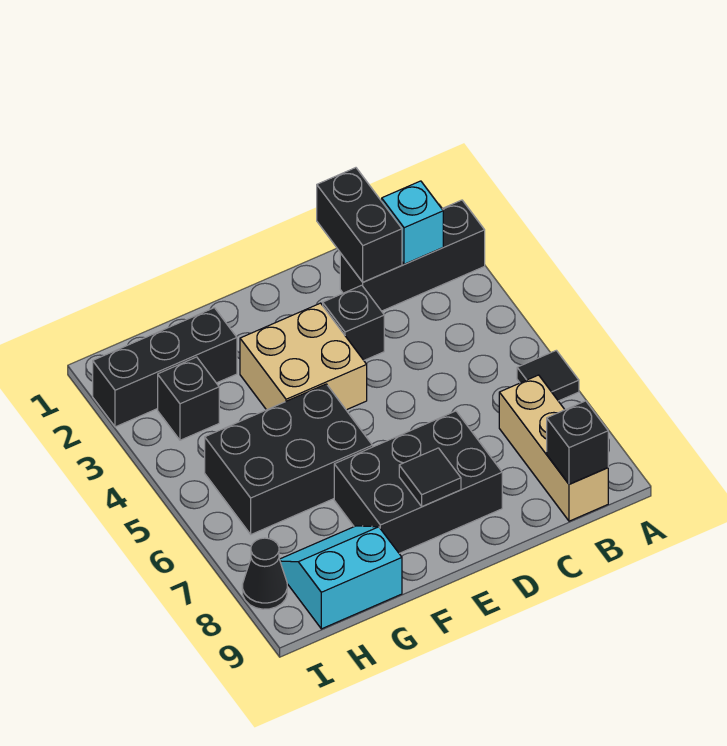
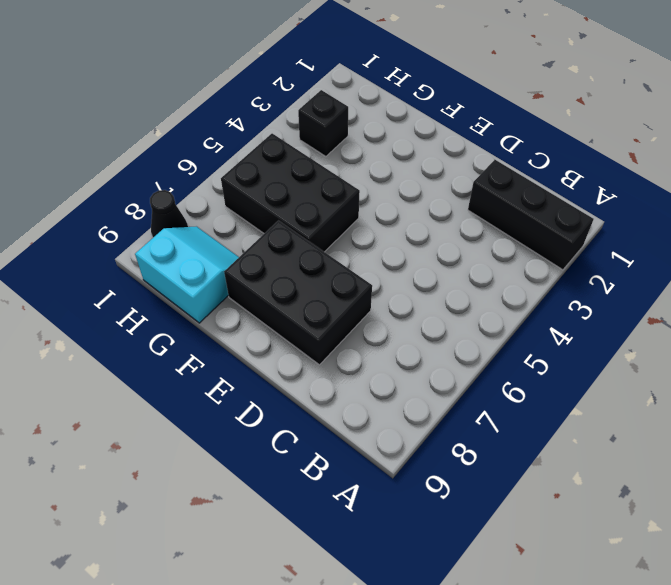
none -> black tile A6 level 1
none -> tan brick B7:B9 level 1
none -> black brick D3 level 1

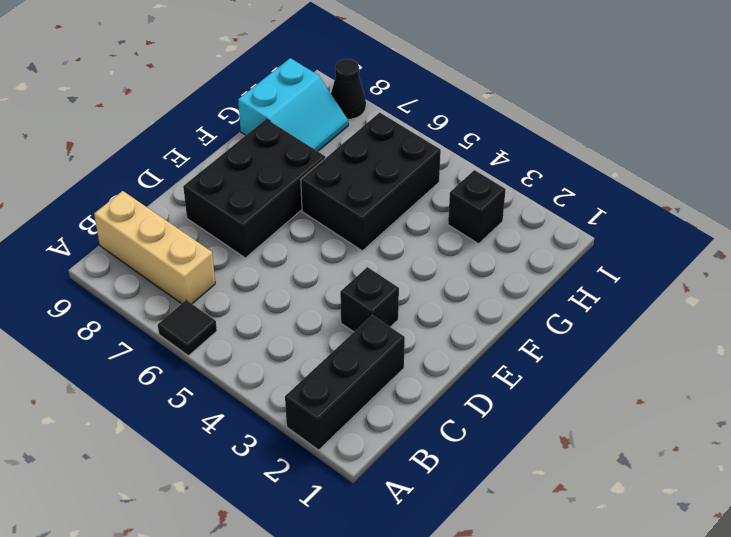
none -> tan brick E3:F4 level 1
none -> black brick G2:I2 level 1
none -> cyan brick B2 level 2

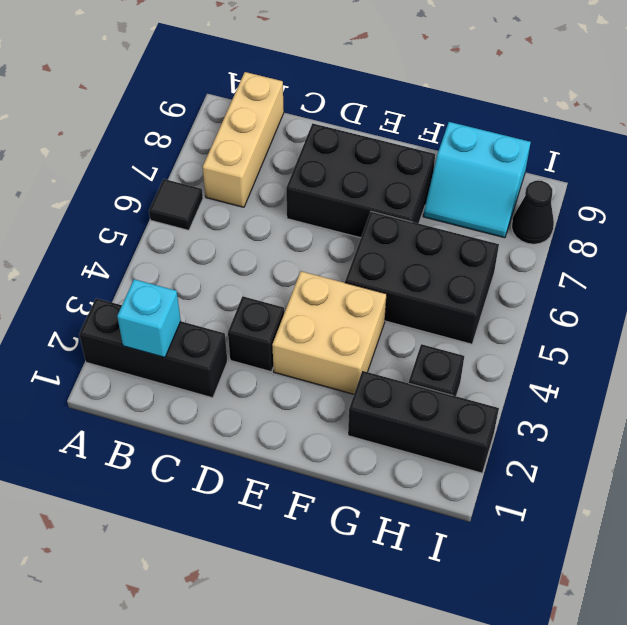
none -> black brick B9 level 2
none -> black brick C1:C2 level 2
none -> black tile E8 level 2

